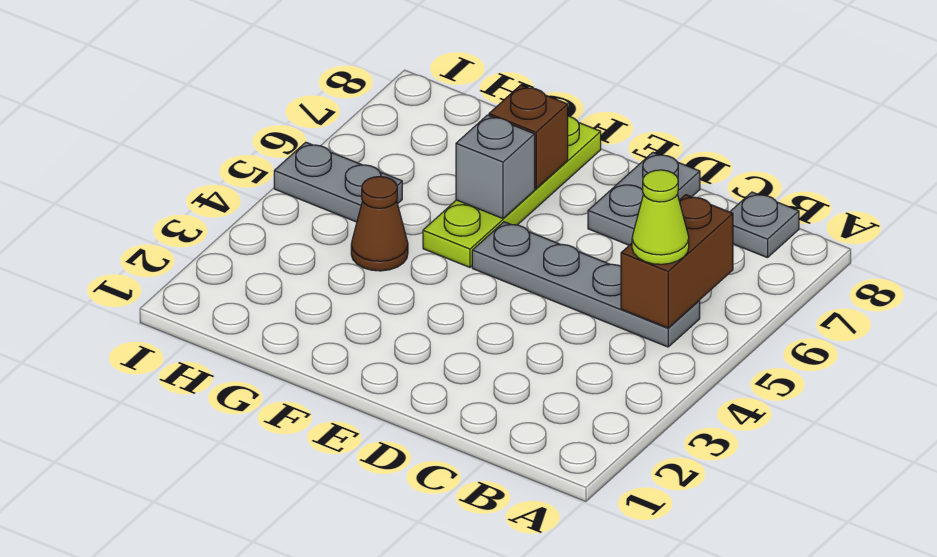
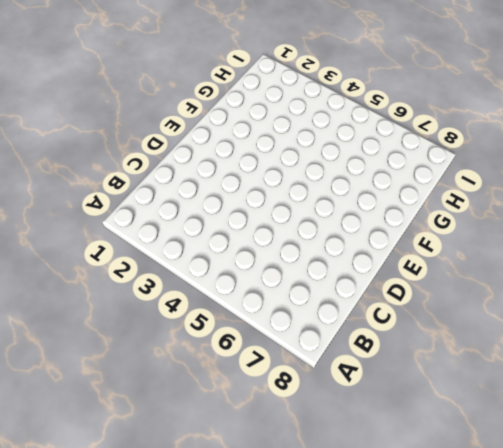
none -> grey plate B5:E5 level 1
none -> grey plate B8 level 1

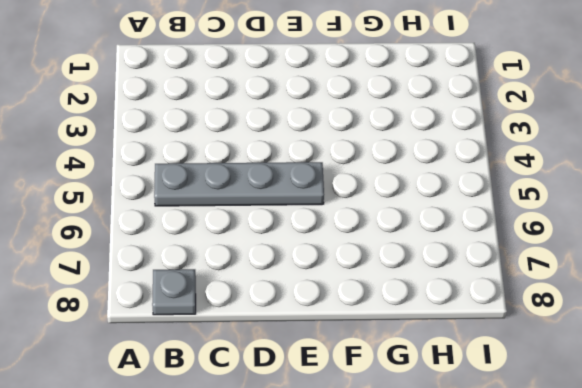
none -> grey plate D7:D8 level 1
none -> lime plate F5:F8 level 1

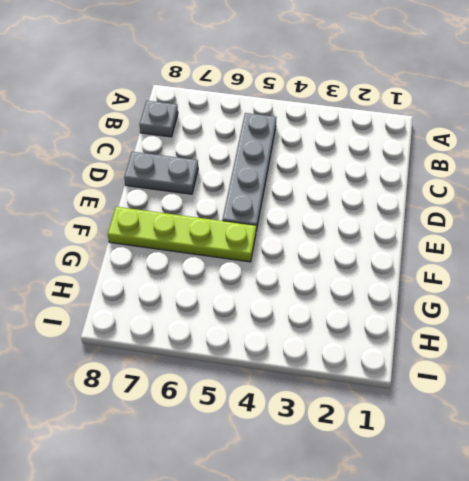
none -> brown cone G4 level 1
none -> grey plate H5:I5 level 1

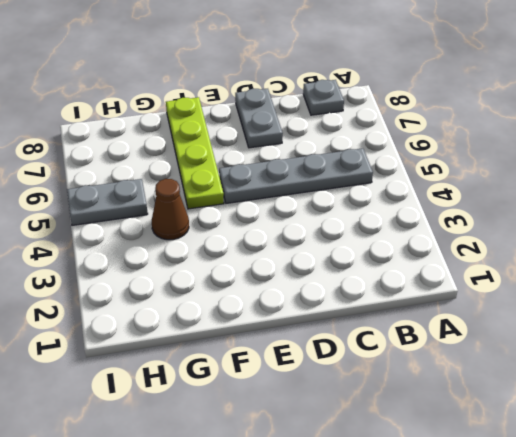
none -> brown brick B5:B6 level 2
none -> grey brick F6 level 2

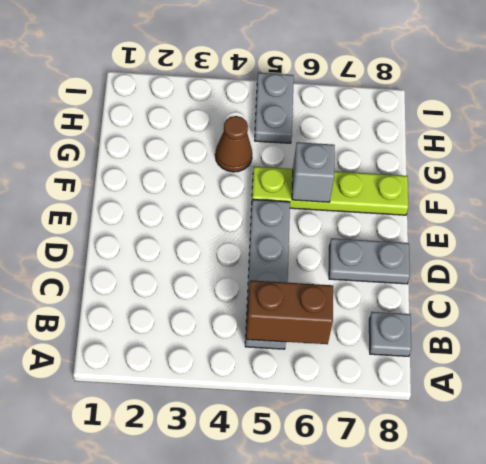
none -> brown brick F7 level 2
none -> lime cone B5 level 3

